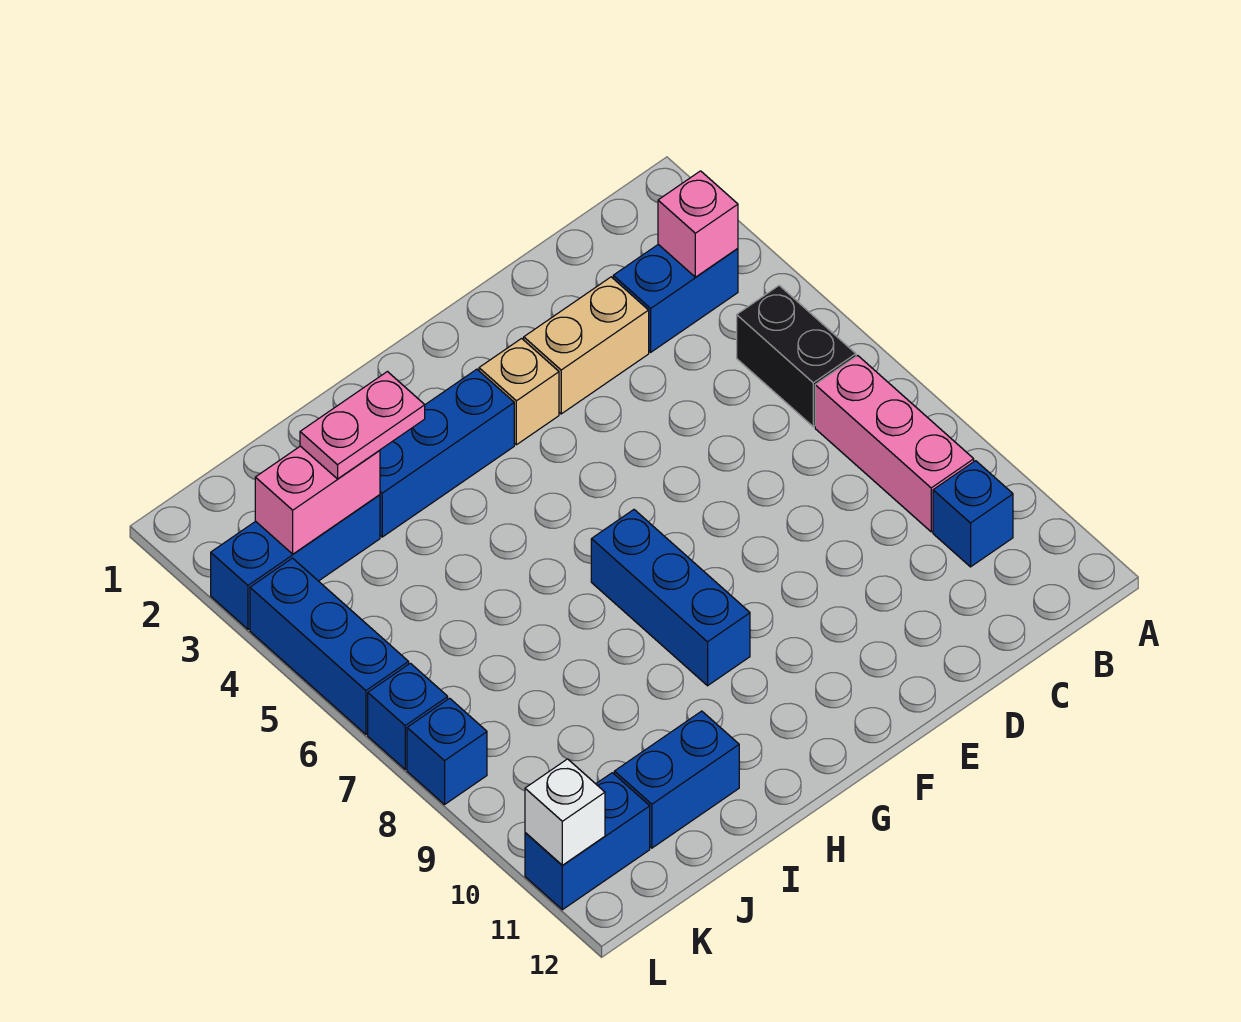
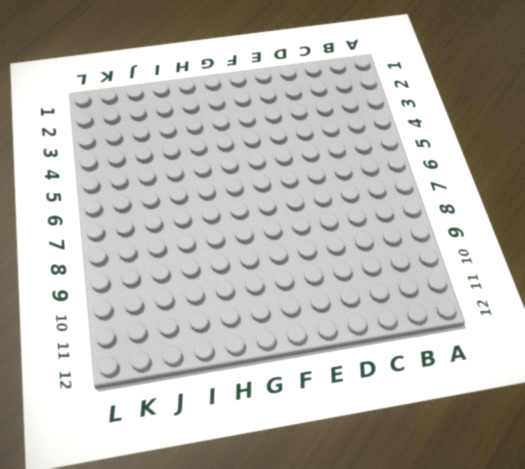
none -> blue brick B3:C3 level 1
none -> black brick B5:B6 level 1
none -> pink brick B7:B9 level 1

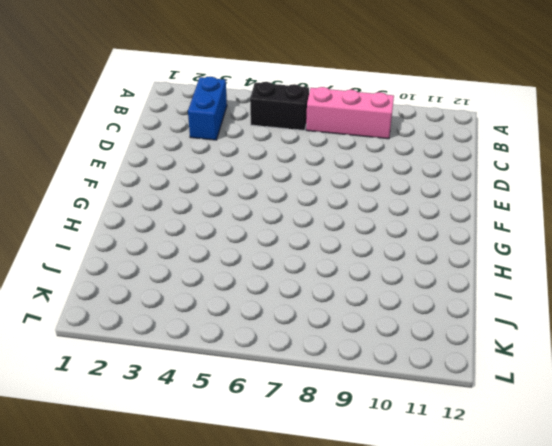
none -> blue brick B10 level 1
none -> tan brick D3:E3 level 1
none -> tan brick F3 level 1

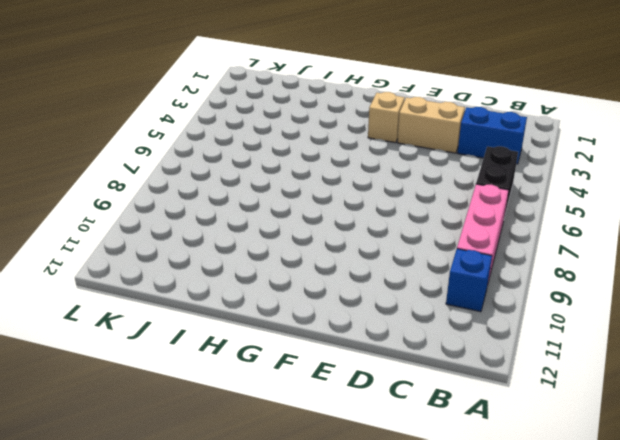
none -> blue brick G3:I3 level 1
none -> blue brick G7:G9 level 1
none -> blue brick I11:J11 level 1

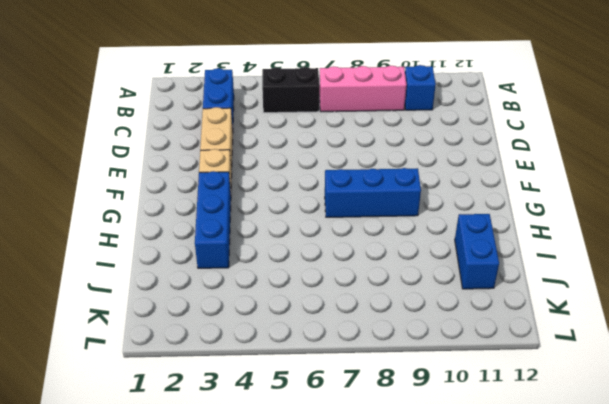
none -> blue brick J3:L3 level 1
none -> blue brick K11:L11 level 1
none -> blue brick L4:L6 level 1

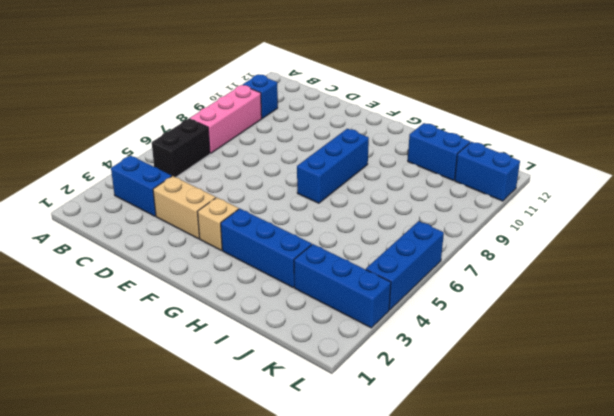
none -> blue brick L7 level 1
none -> blue brick L8 level 1
none -> pink brick B3 level 2

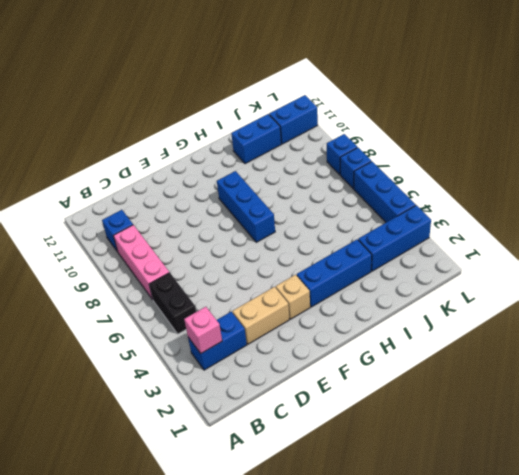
none -> pink brick J3:K3 level 2
none -> white brick L11 level 2
none -> pink plate I3:J3 level 3

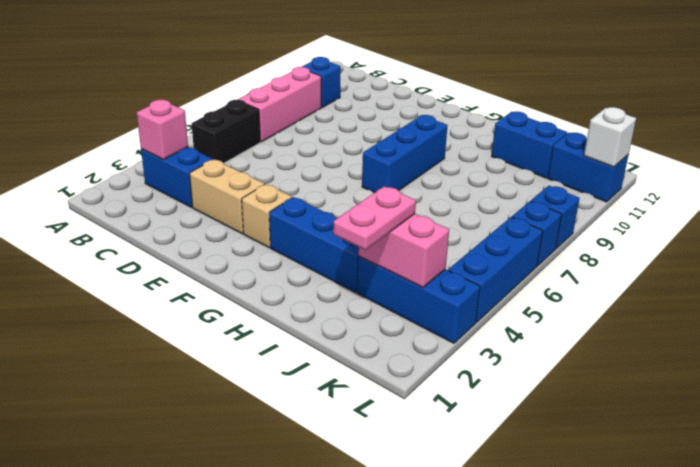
pink plate J2:J3 level 3 -> pink plate I3:J3 level 3

